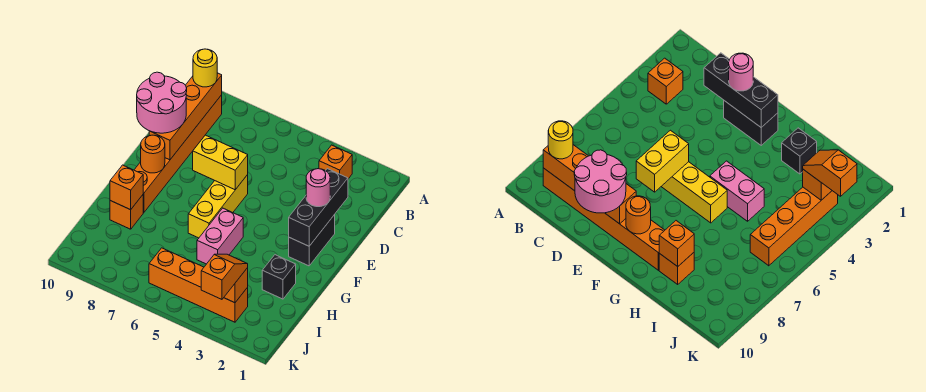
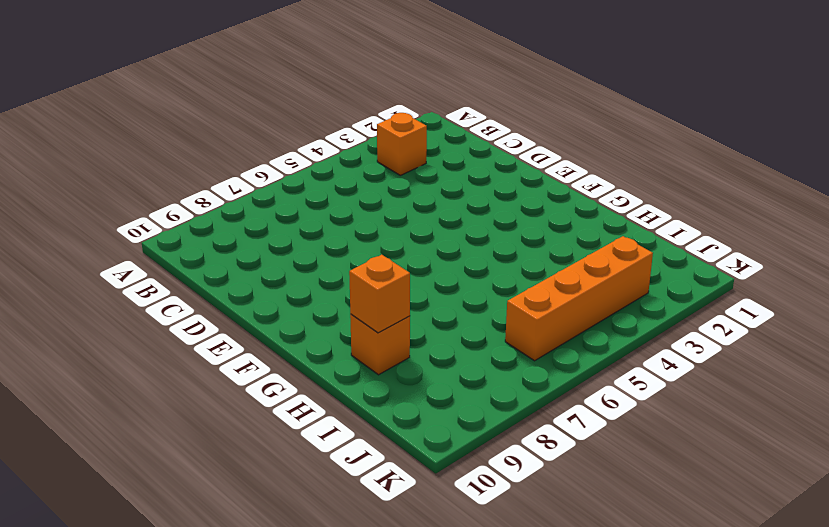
none -> orange brick B9:G9 level 1
none -> black brick E2:F2 level 1
none -> yellow brick E6:G6 level 1

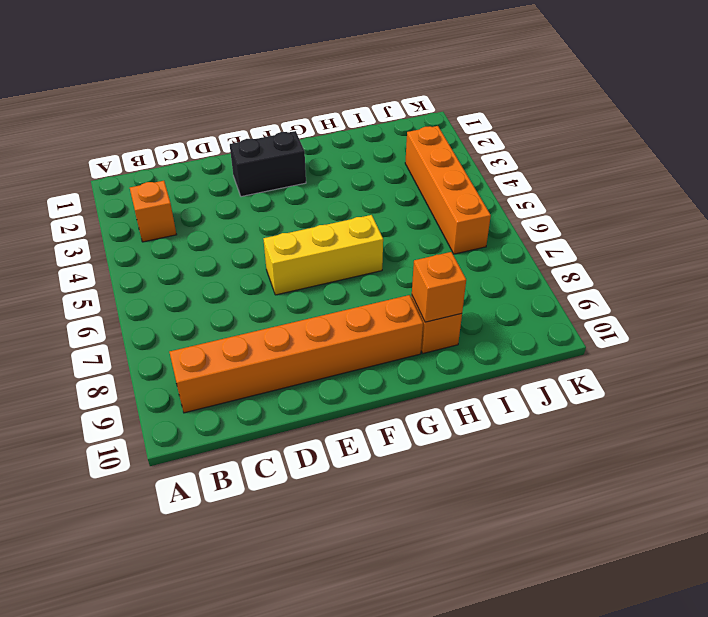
none -> pink brick G5:H5 level 1
none -> black brick H2 level 1
none -> orange brick B9:E9 level 2

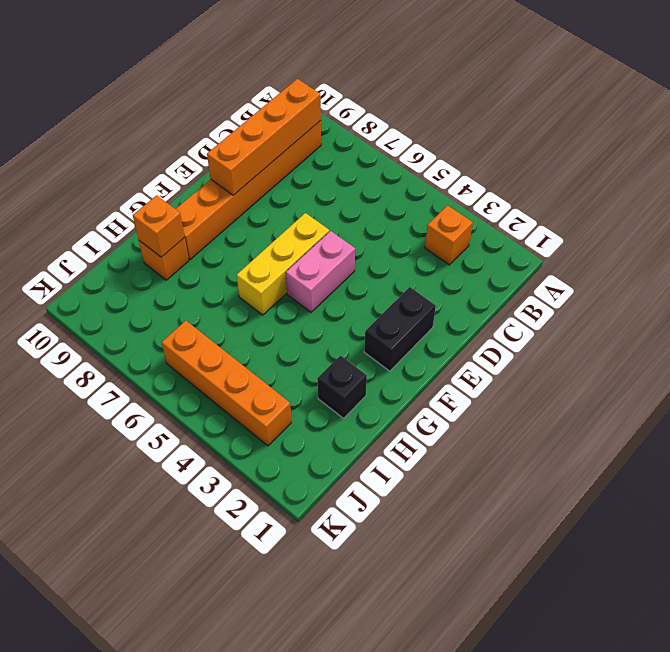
pink brick E5:F5 level 1 -> pink brick G5:H5 level 1
none -> black brick D2:F2 level 2
none -> yellow brick E6:E7 level 2
none -> orange round brick F9 level 2

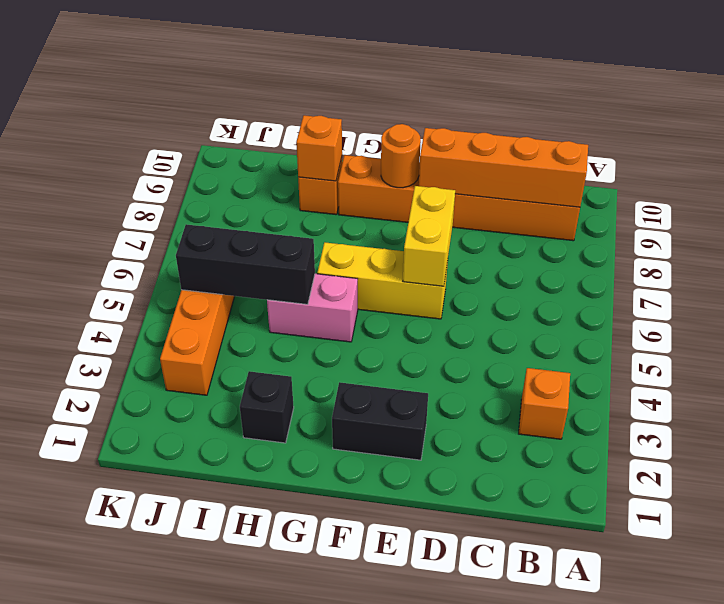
black brick H5:J5 level 2 -> black brick D2:F2 level 2
none -> orange brick J3 level 2
none -> yellow round brick B9 level 3
none -> pink round brick D9:E10 level 3

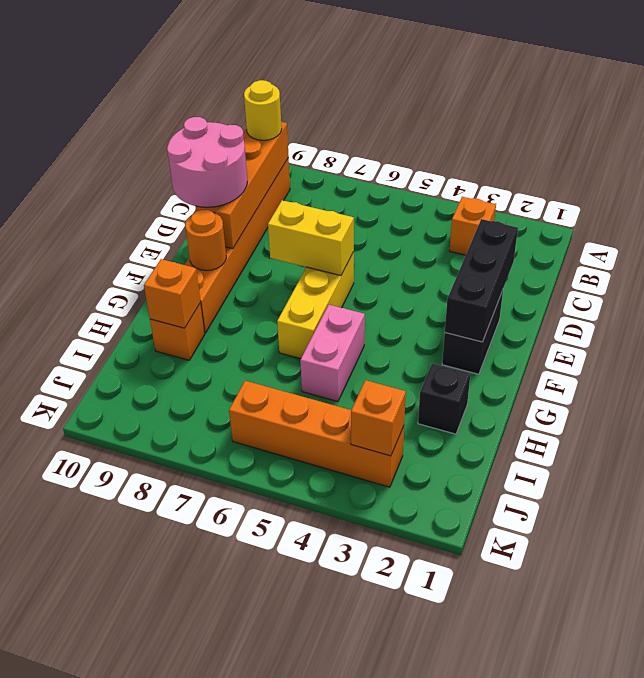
none -> pink round brick E2 level 3
none -> orange slope J3:K3 level 3 top K

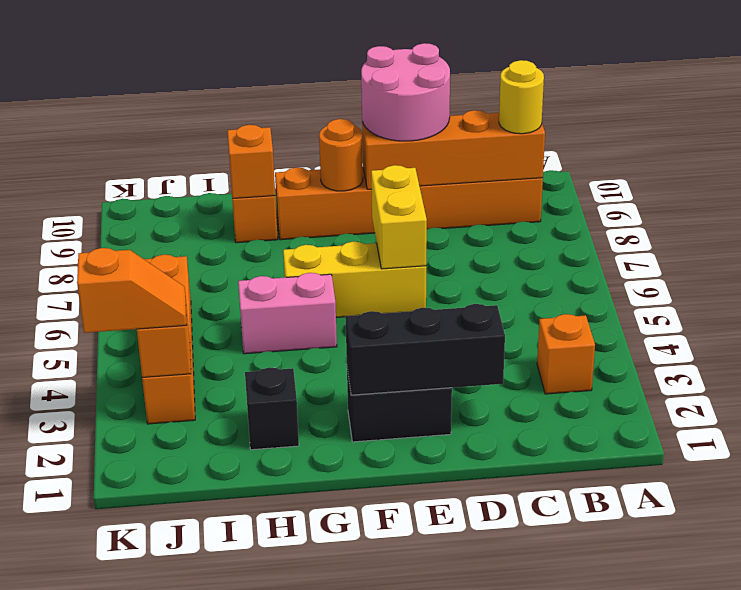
none -> pink round brick E2 level 3

